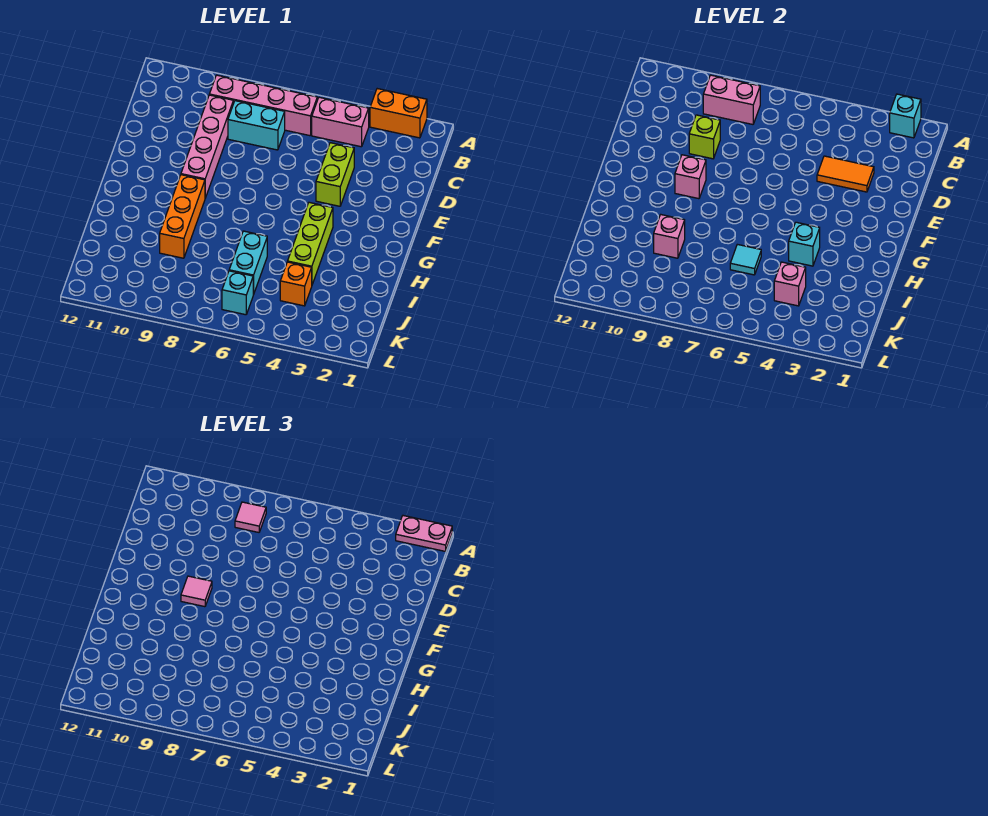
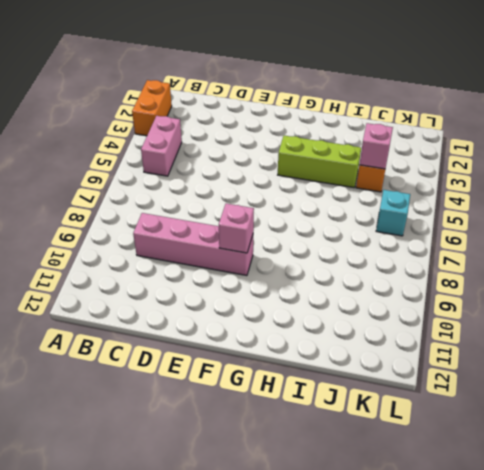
none -> pink brick B6:B9 level 1
none -> cyan brick C7:C8 level 1
none -> lime brick D4:E4 level 1

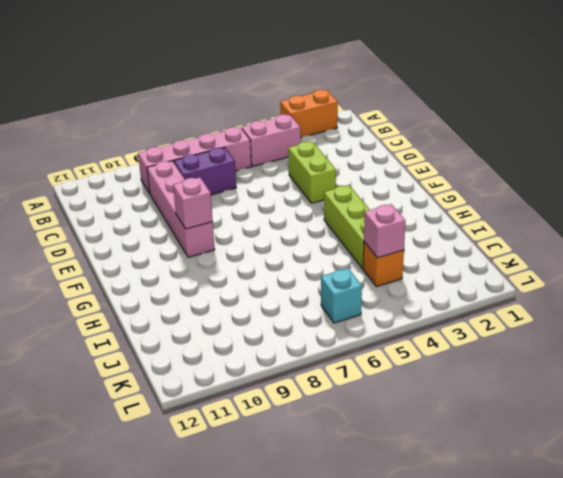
purple brick C7:C8 level 1 -> cyan brick C7:C8 level 1
none -> orange brick G9:I9 level 1
none -> cyan brick I6:J6 level 1
none -> cyan brick A2 level 2

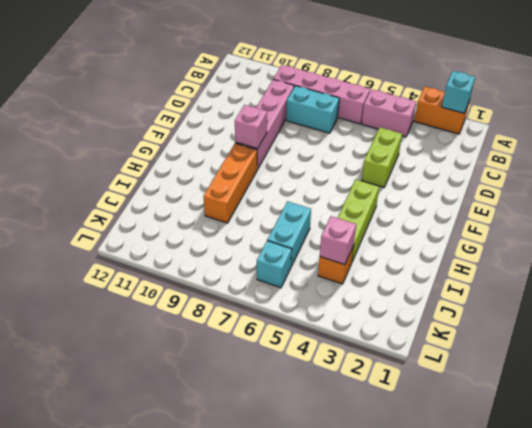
none -> pink brick B8:B9 level 2
none -> orange tile D3:D4 level 2
none -> lime brick D9 level 2

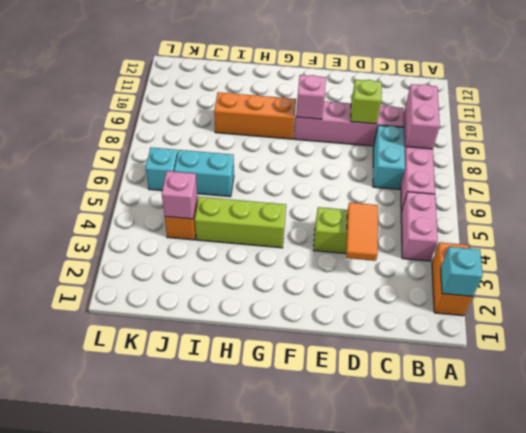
none -> cyan brick H4 level 2
none -> cyan tile I6 level 2
none -> pink brick I9 level 2

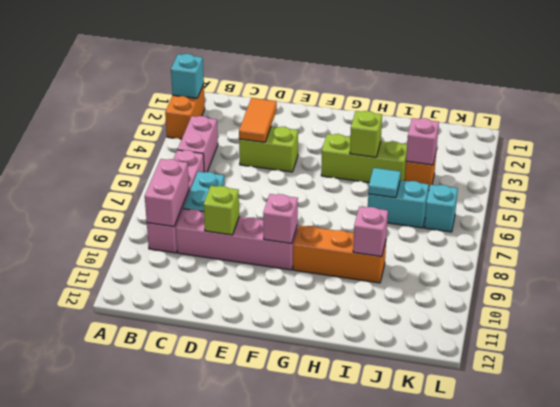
lime brick H4 level 2 -> cyan brick H4 level 2
none -> pink plate A1:A2 level 3
none -> pink tile B8 level 3
none -> pink tile F9 level 3

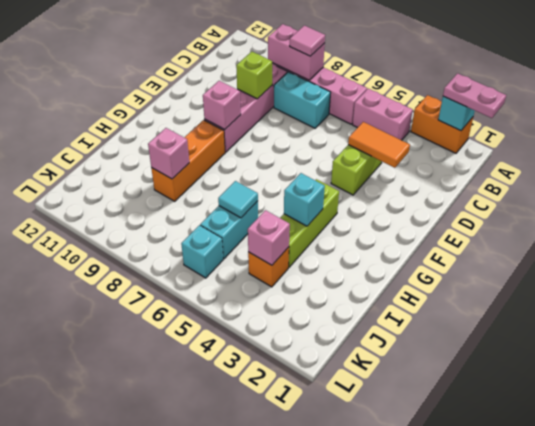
none -> pink tile F9 level 3

